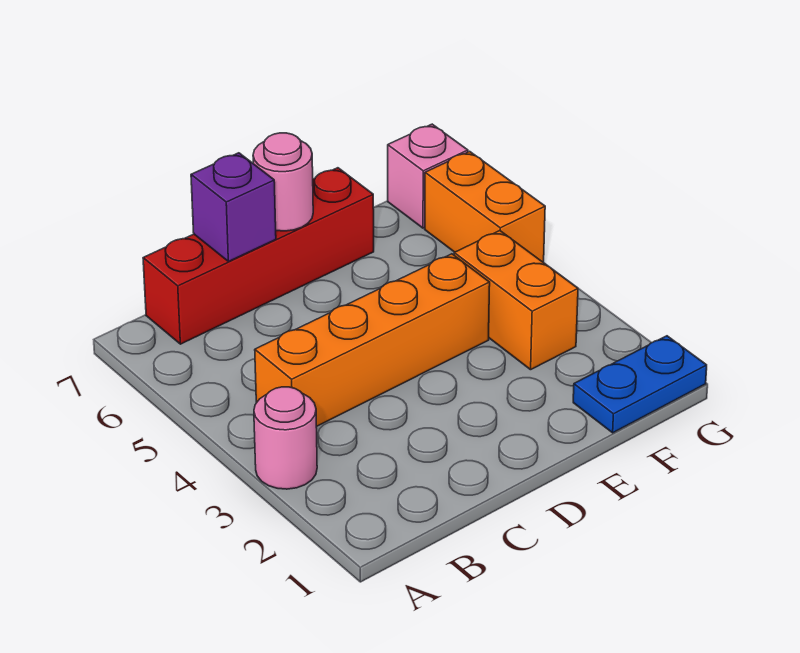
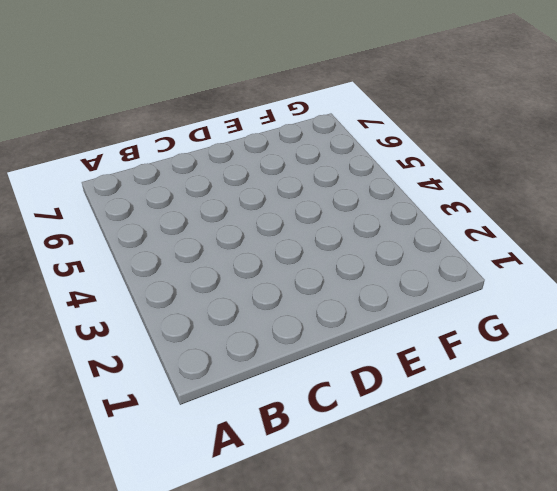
none -> pink round brick A3 level 1
none -> orange brick B4:E4 level 1

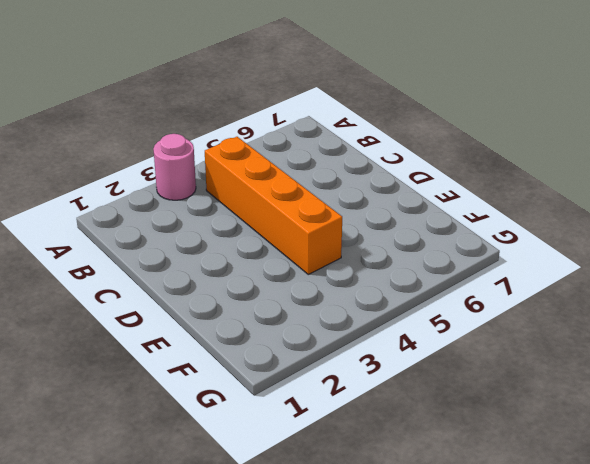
none -> red brick B7:E7 level 1
none -> blue plate F1:G1 level 1

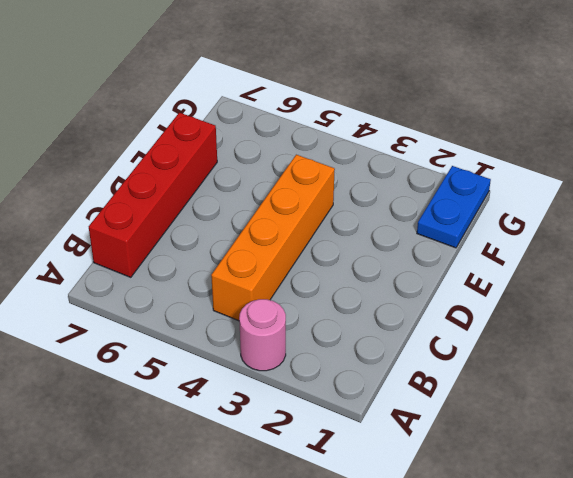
none -> orange brick F3:F4 level 1
none -> orange brick G5:G6 level 1

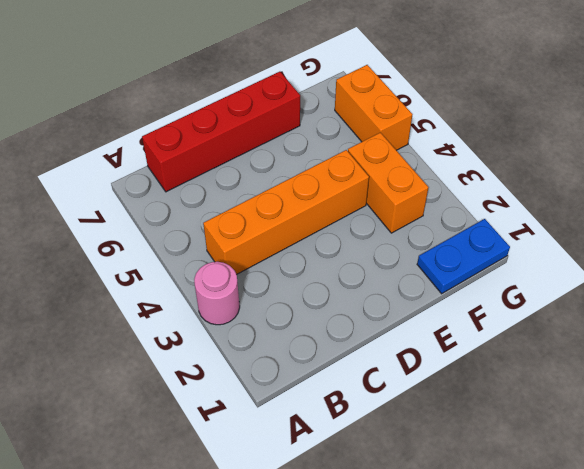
none -> pink brick G7 level 1
none -> purple brick C7 level 2

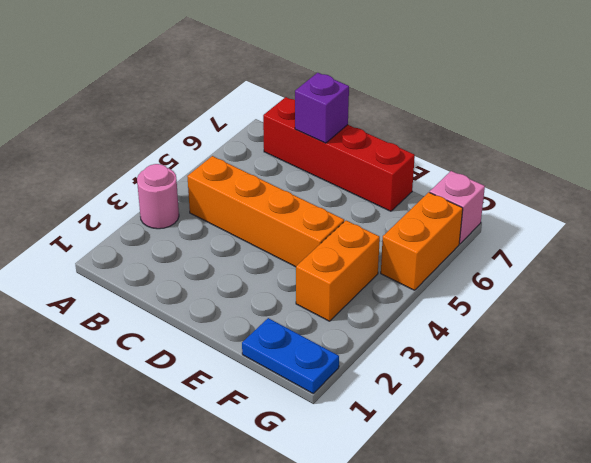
none -> pink round brick D7 level 2

